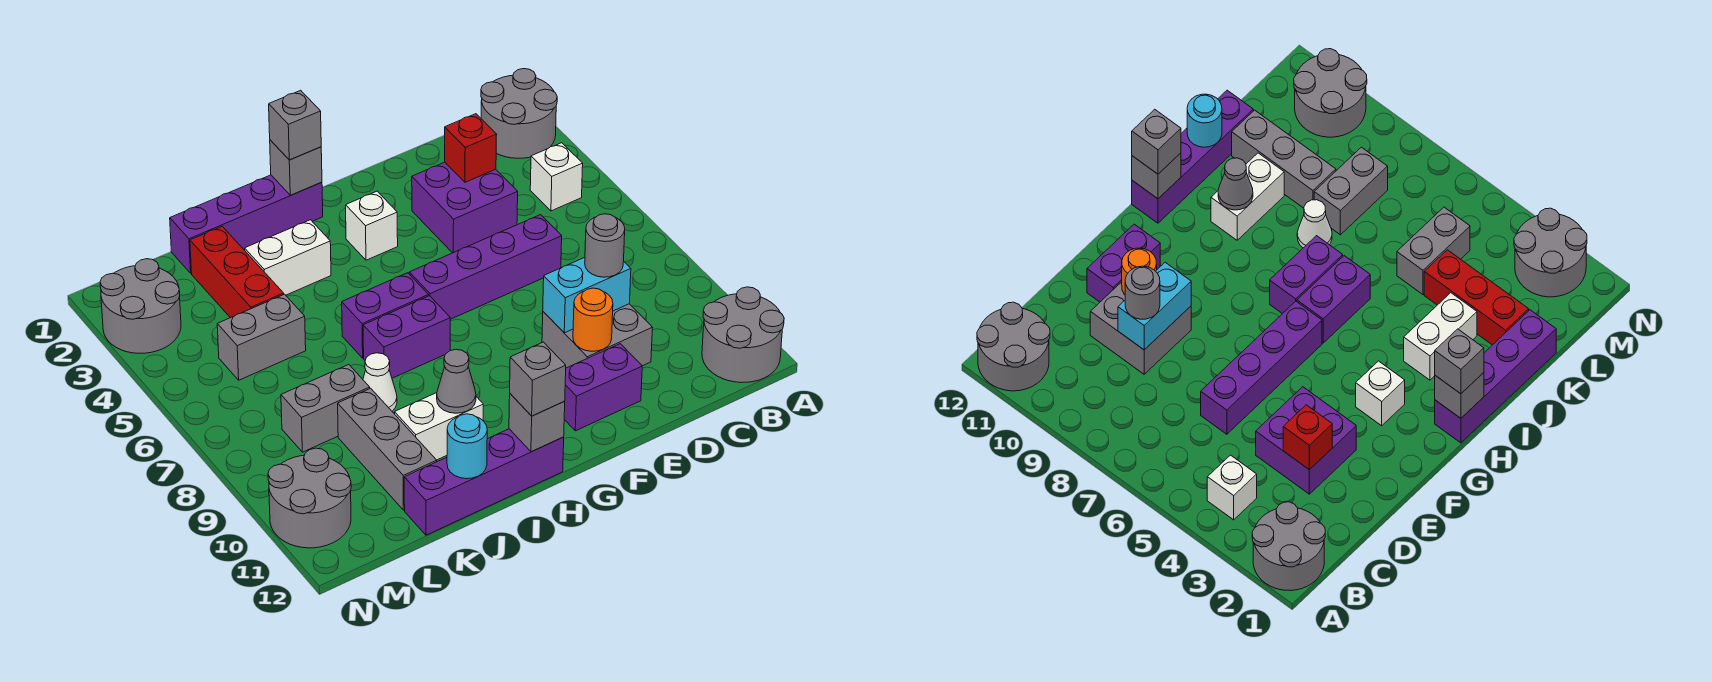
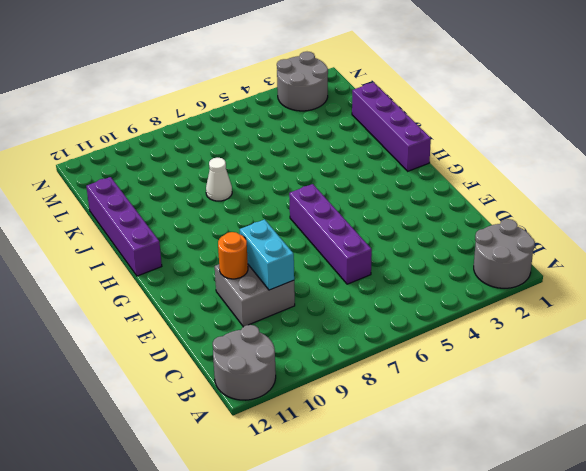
none -> white brick B4 level 1
none -> purple brick D3:E4 level 1
none -> purple brick E11:F11 level 1
none -> white brick G3 level 1

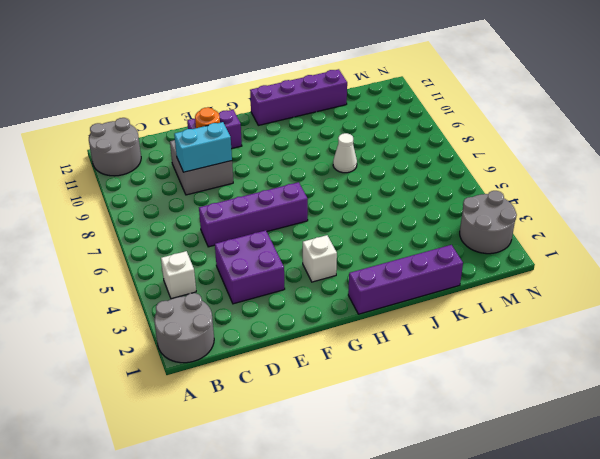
none -> purple brick H6:I6 level 1
none -> purple brick H7:I7 level 1
none -> white brick I3:J3 level 1
none -> white brick I10:J10 level 1

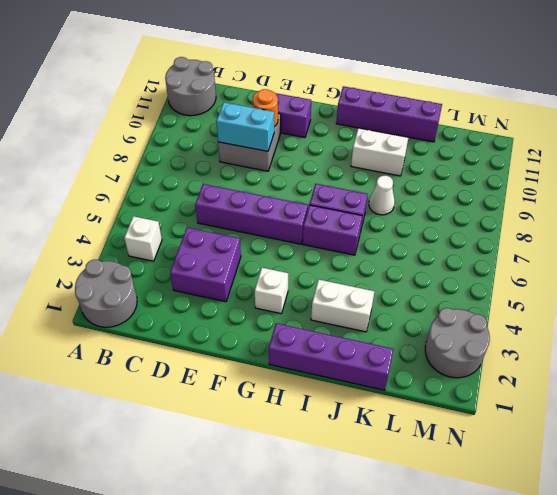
none -> red brick K2:K4 level 1
none -> grey brick K5:L5 level 1
none -> grey brick K8:L8 level 1
none -> grey brick K9:K11 level 1

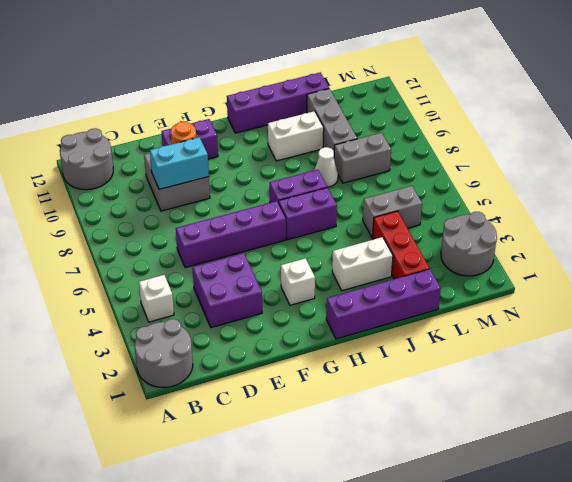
none -> grey round brick M10:N11 level 1
none -> red brick D3 level 2
none -> grey brick H1 level 2
none -> grey brick H12 level 2

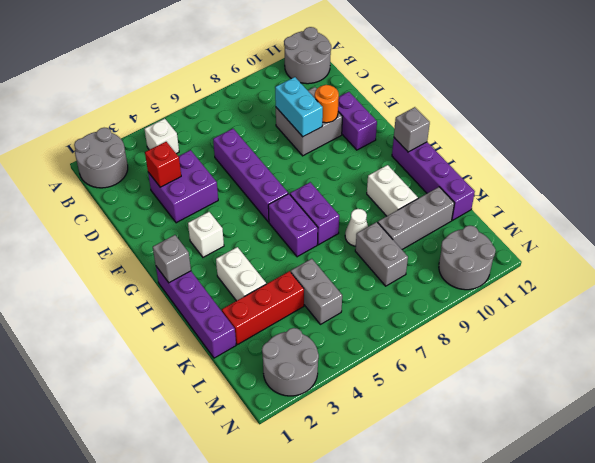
none -> grey cone I10 level 2
none -> cyan round brick J12 level 2
none -> grey round brick D9 level 3
none -> grey brick H1 level 3

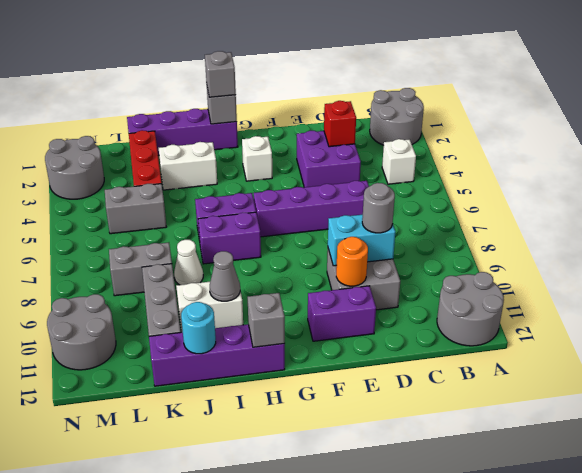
none -> grey brick H12 level 3

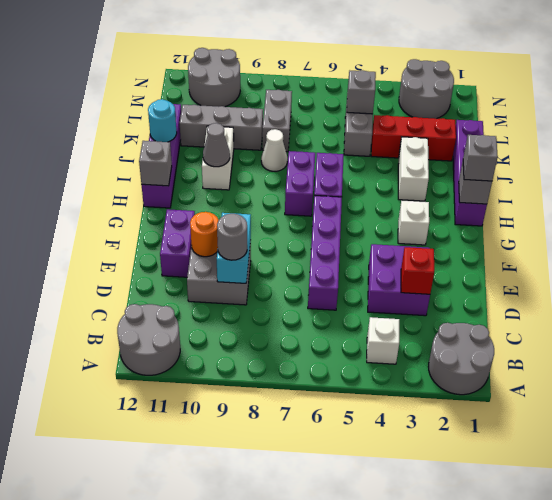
grey brick L5 level 2 -> grey brick H12 level 3

